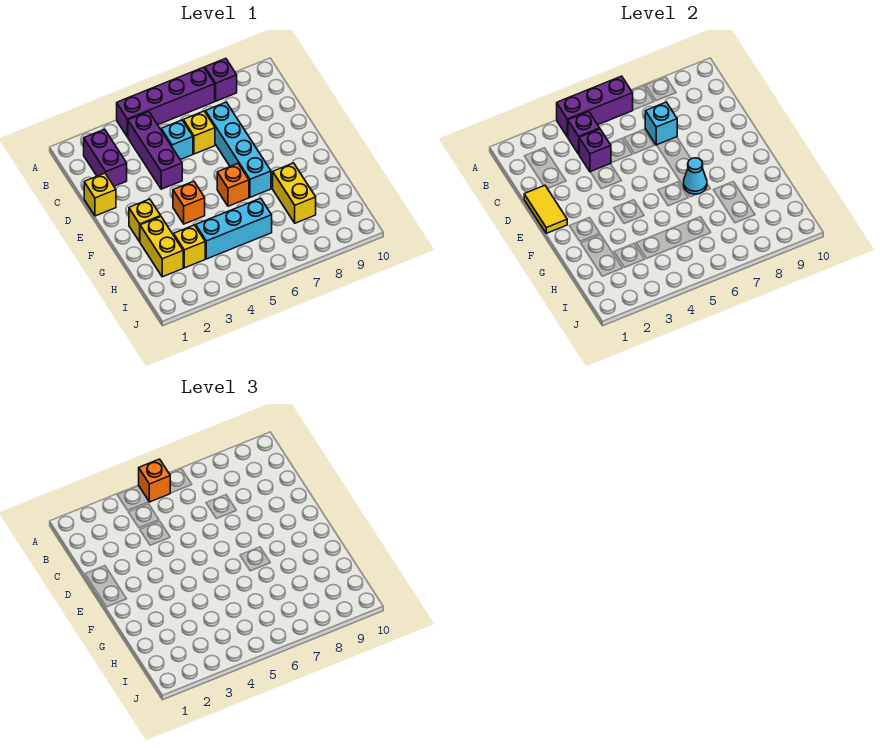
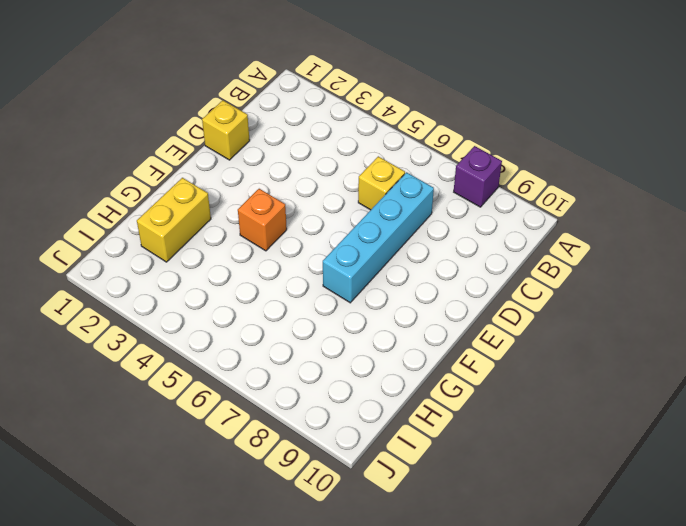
none -> purple brick A4:A7 level 1
none -> purple brick B2:C2 level 1
none -> purple brick B4:D4 level 1

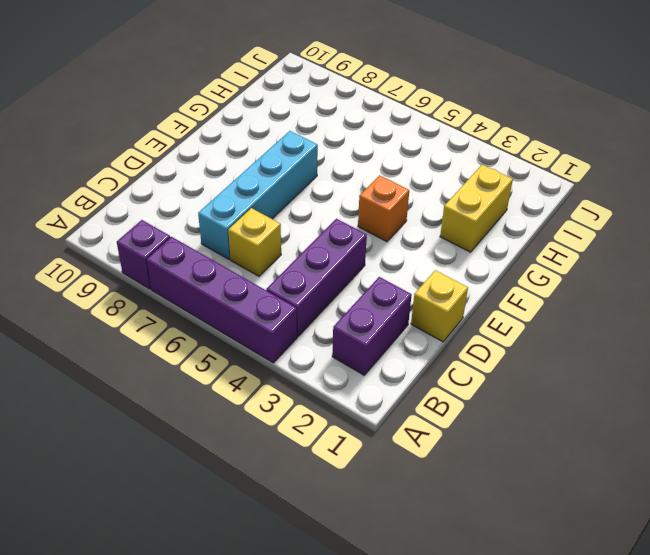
none -> cyan brick C5 level 1
none -> yellow brick F2 level 1
none -> orange brick F6 level 1

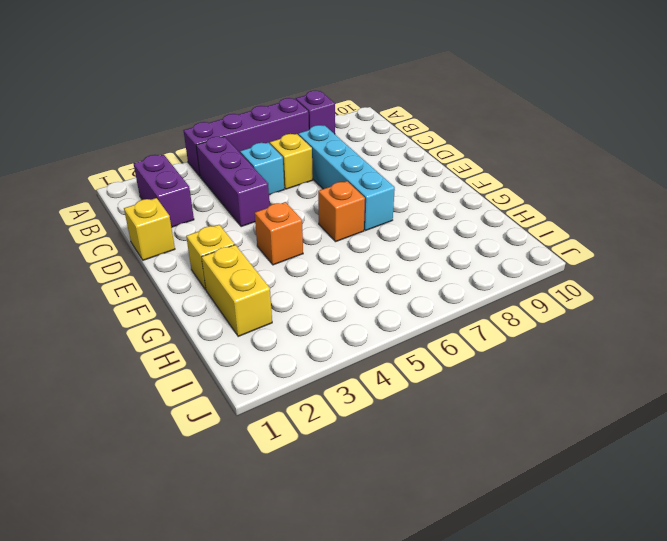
none -> yellow brick G8:H8 level 1
none -> yellow brick H3 level 1
none -> cyan brick H4:H6 level 1

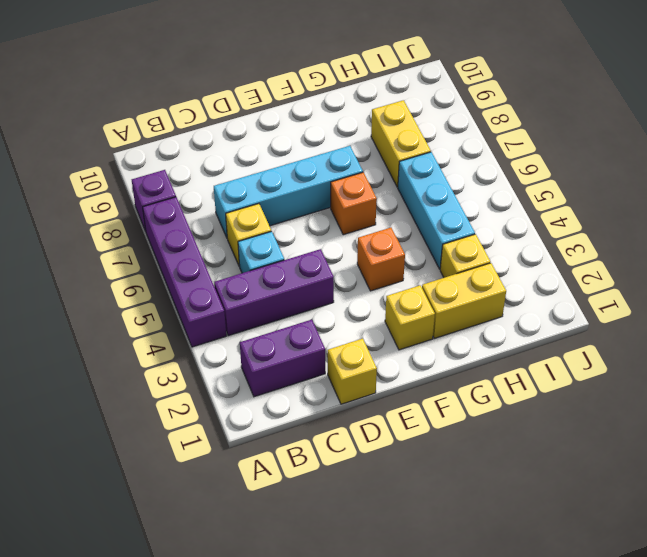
yellow brick H7:H8 level 1 -> yellow brick G8:H8 level 1
none -> purple brick A4:A6 level 2
none -> purple brick B4 level 2
none -> purple brick C4 level 2

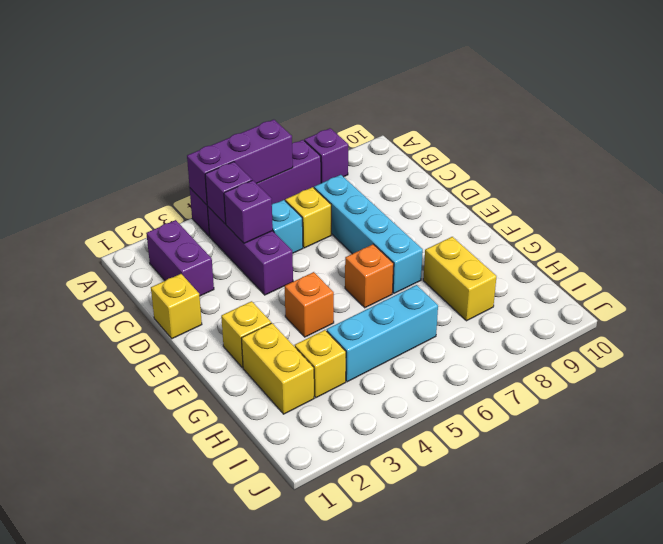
none -> cyan brick C7 level 2
none -> yellow tile D1:E1 level 2
none -> cyan cone F7 level 2

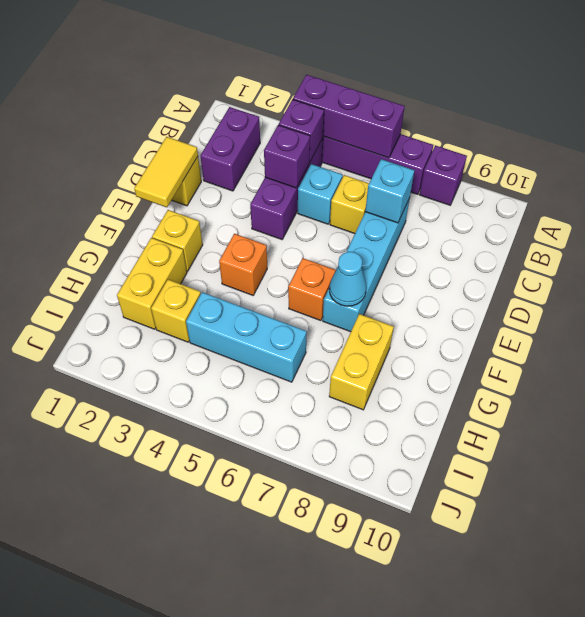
none -> orange brick A5 level 3

